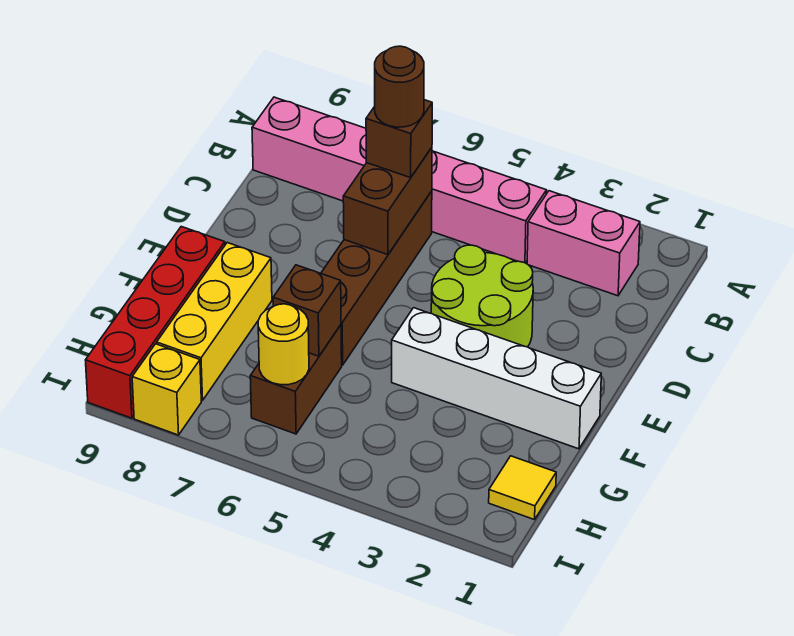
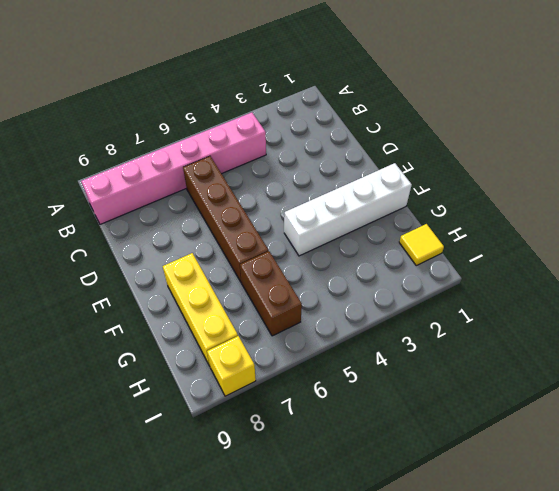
none -> pink brick B2:B3 level 1
none -> lime round brick D3:E4 level 1
none -> red brick F9:I9 level 1

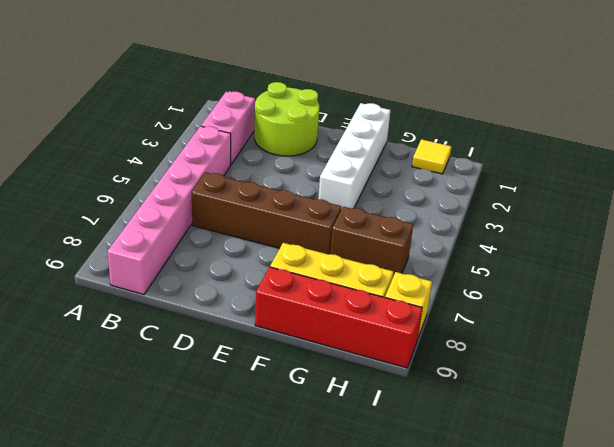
lime round brick C1:D2 level 1 -> lime round brick D3:E4 level 1
none -> brown brick C6:D6 level 2
none -> brown brick G6 level 2
none -> yellow round brick H6 level 2

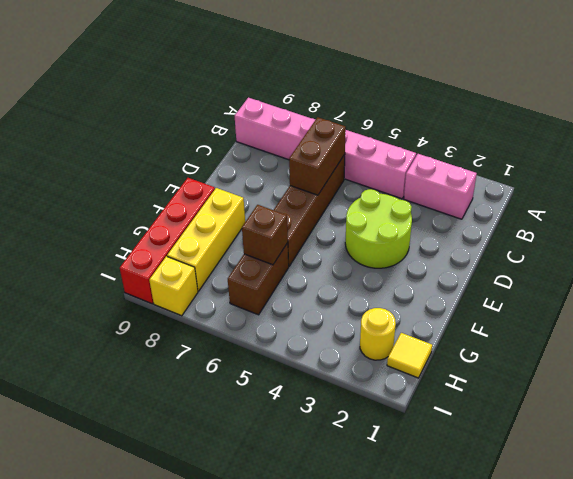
yellow round brick H2 level 1 -> yellow round brick H6 level 2
none -> white brick F1:F4 level 1
none -> brown brick C6 level 3
none -> brown round brick C6 level 4

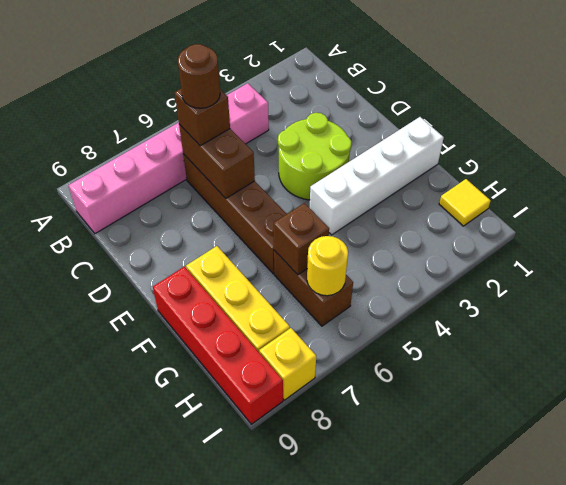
none -> pink brick B2:B3 level 1

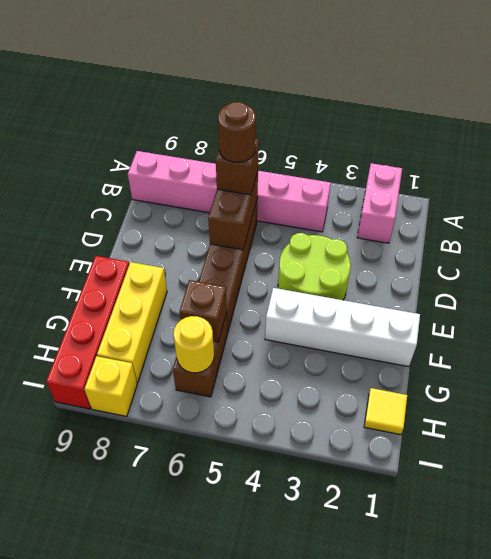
pink brick A2:B2 level 1 -> pink brick B2:B3 level 1

